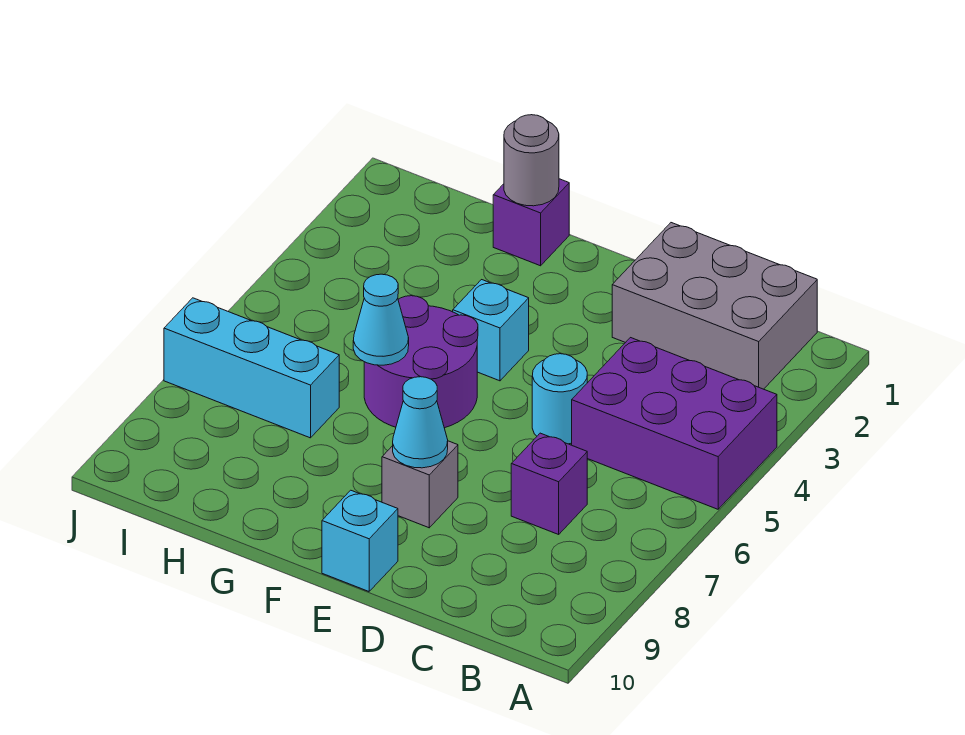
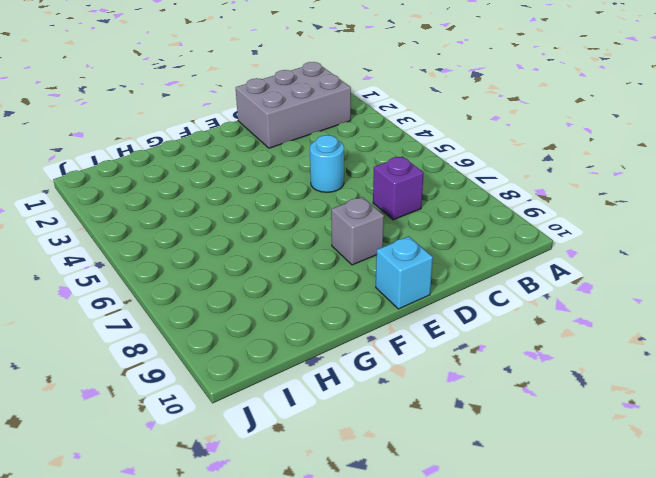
none -> purple brick A4:C5 level 1
none -> cyan brick F4 level 1
none -> purple round brick F5:G6 level 1

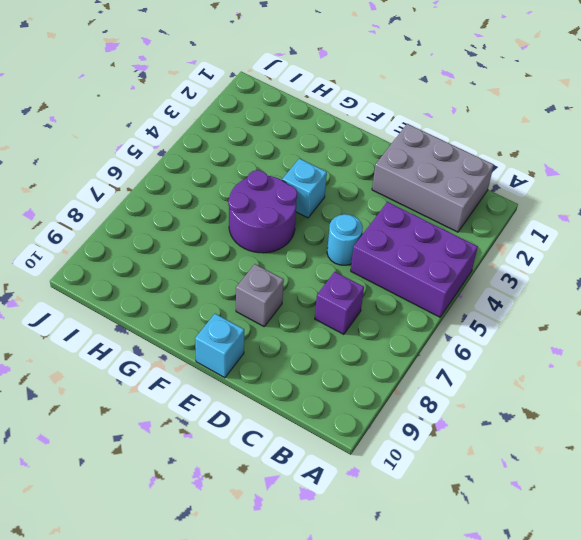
none -> purple brick G1 level 1
none -> cyan brick H7:J7 level 1
none -> cyan cone E8 level 2

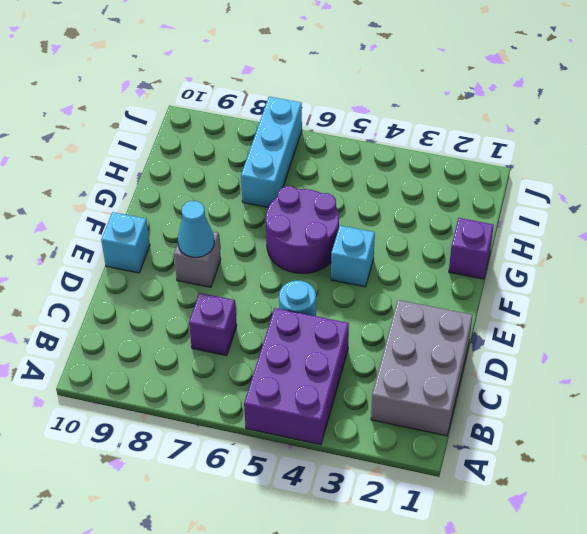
none -> grey round brick G1 level 2
none -> cyan cone G6 level 2

